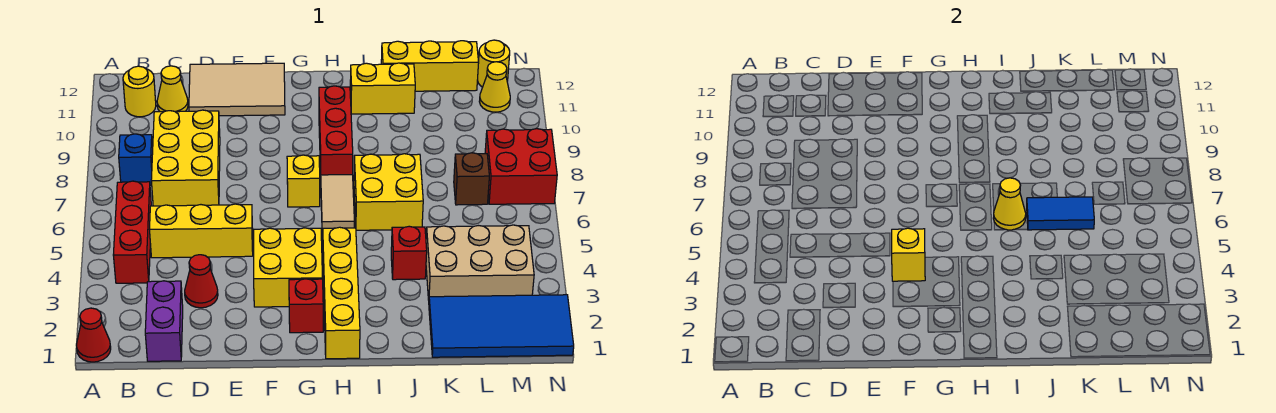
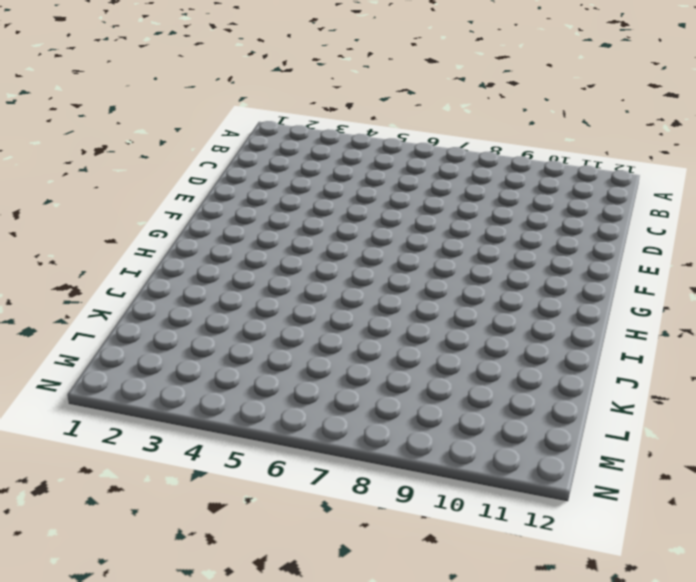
none -> red cone A1 level 1
none -> red brick B4:B6 level 1
none -> blue brick B8 level 1

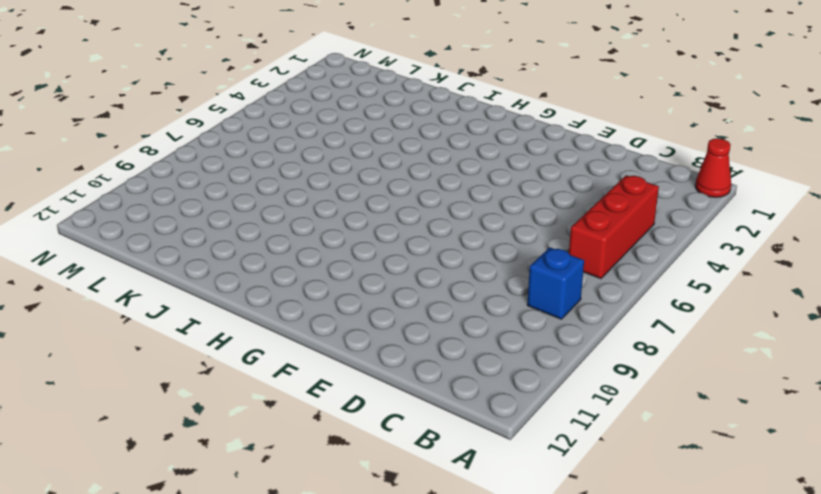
none -> yellow round brick B11 level 1
none -> purple brick C1:C2 level 1
none -> yellow brick C5:E5 level 1

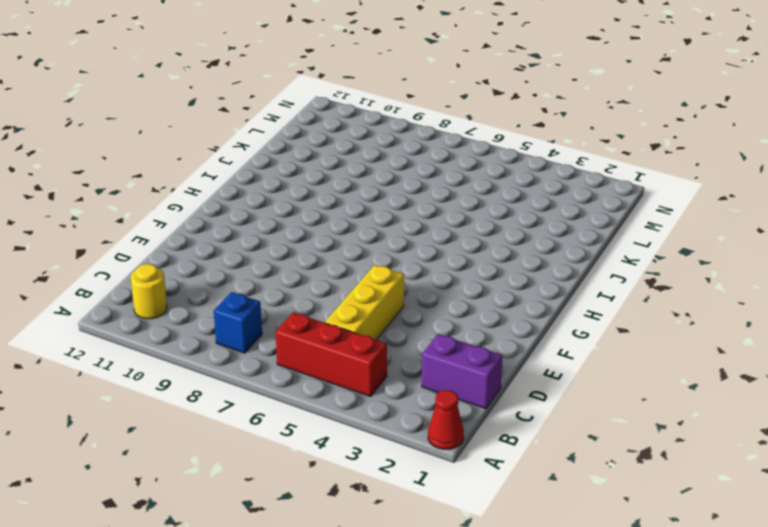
none -> yellow brick C7:D9 level 1
none -> yellow cone C11 level 1
none -> red cone D3 level 1

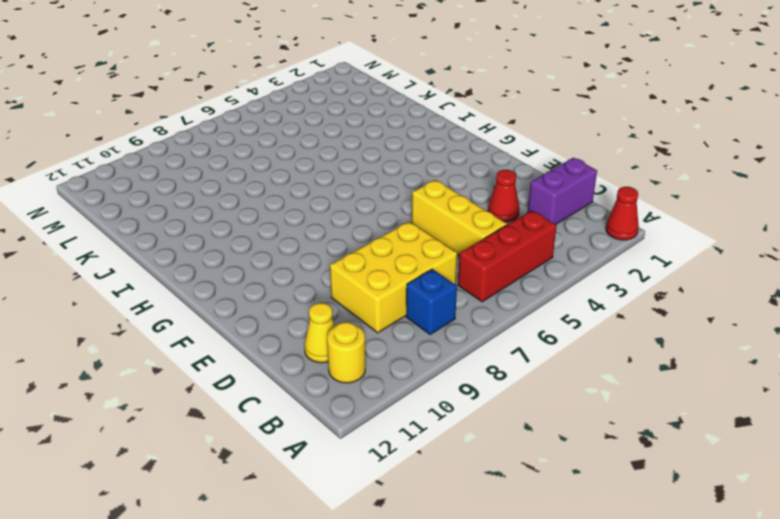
none -> tan tile D11:F12 level 1
none -> yellow brick F3:G4 level 1
none -> red brick G2 level 1

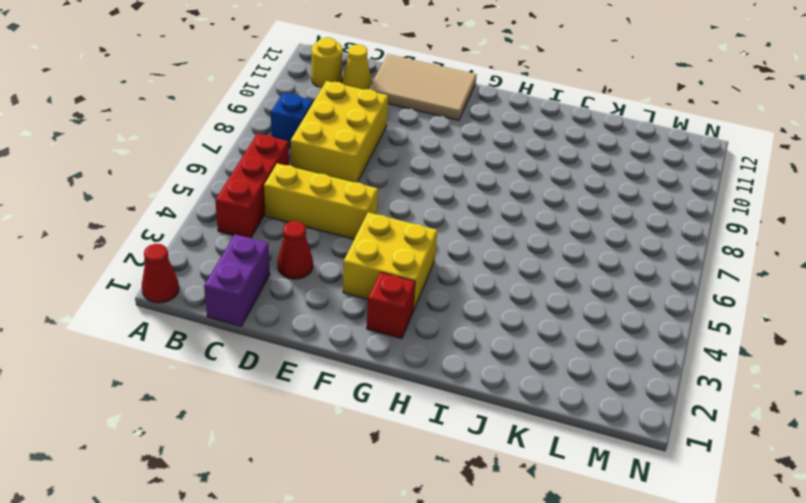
none -> yellow brick G7 level 1
none -> yellow brick H1:H4 level 1
none -> tan tile H6:H7 level 1

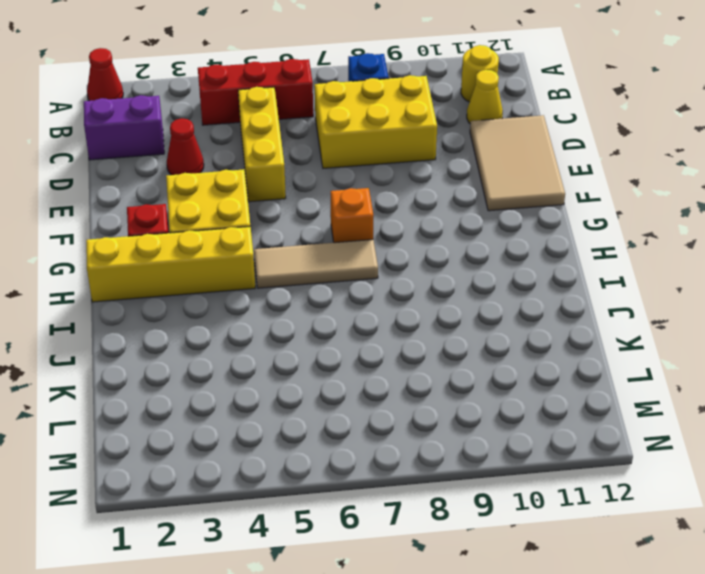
orange brick G7 level 1 -> yellow brick G7 level 1
tan tile H5:H7 level 1 -> tan tile H6:H7 level 1
none -> red brick H8:H10 level 1
none -> yellow brick I6:J7 level 1
none -> yellow brick I11:J11 level 1

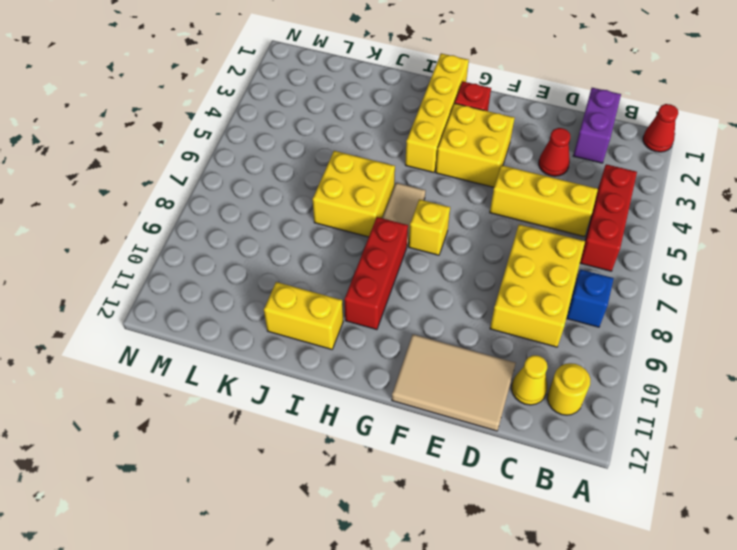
none -> red brick J4 level 1
none -> yellow brick J12:L12 level 1
none -> blue tile K1:N2 level 1

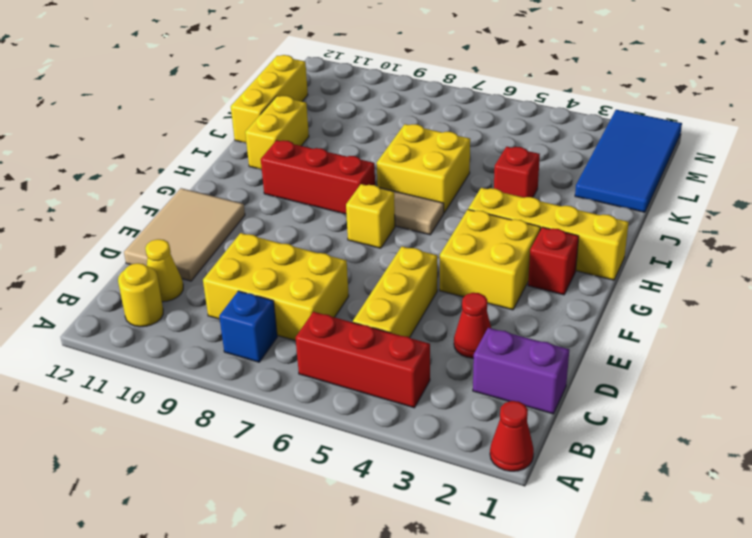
none -> tan brick K3:M4 level 1
none -> brown brick L7 level 1
none -> red brick M7:N8 level 1

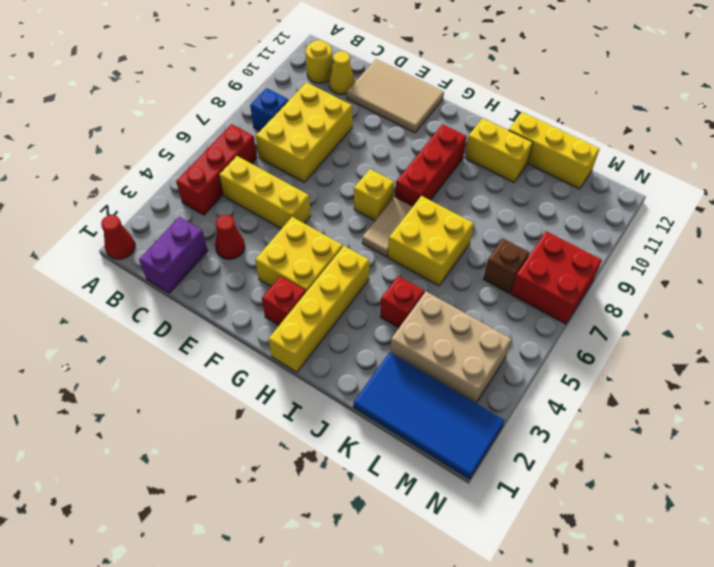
none -> yellow cone M11 level 1
none -> yellow round brick M12 level 1
none -> yellow brick F4 level 2

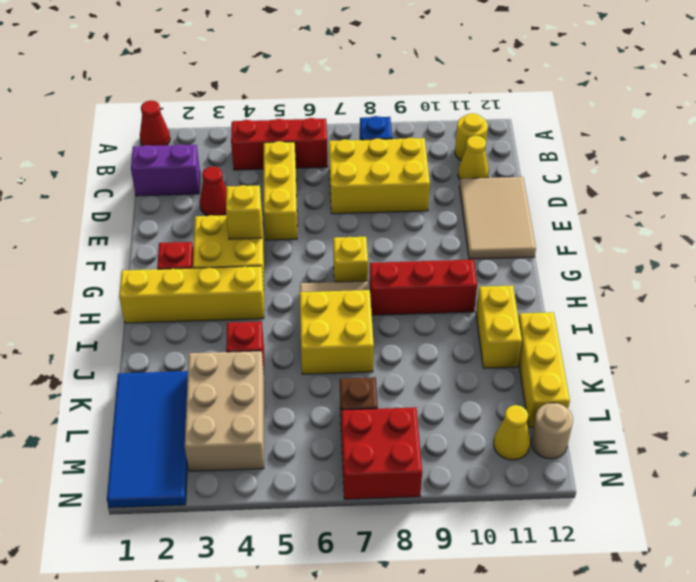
tan round brick M12 level 1 -> yellow round brick M12 level 1
none -> yellow cone I6 level 2
none -> blue tile J6:K6 level 2

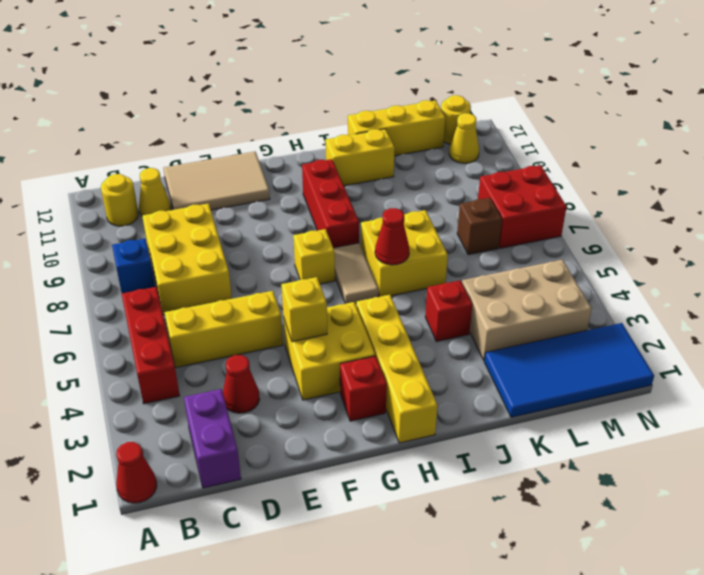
red cone I6 level 2 -> yellow cone I6 level 2
none -> blue tile J6:K6 level 2

